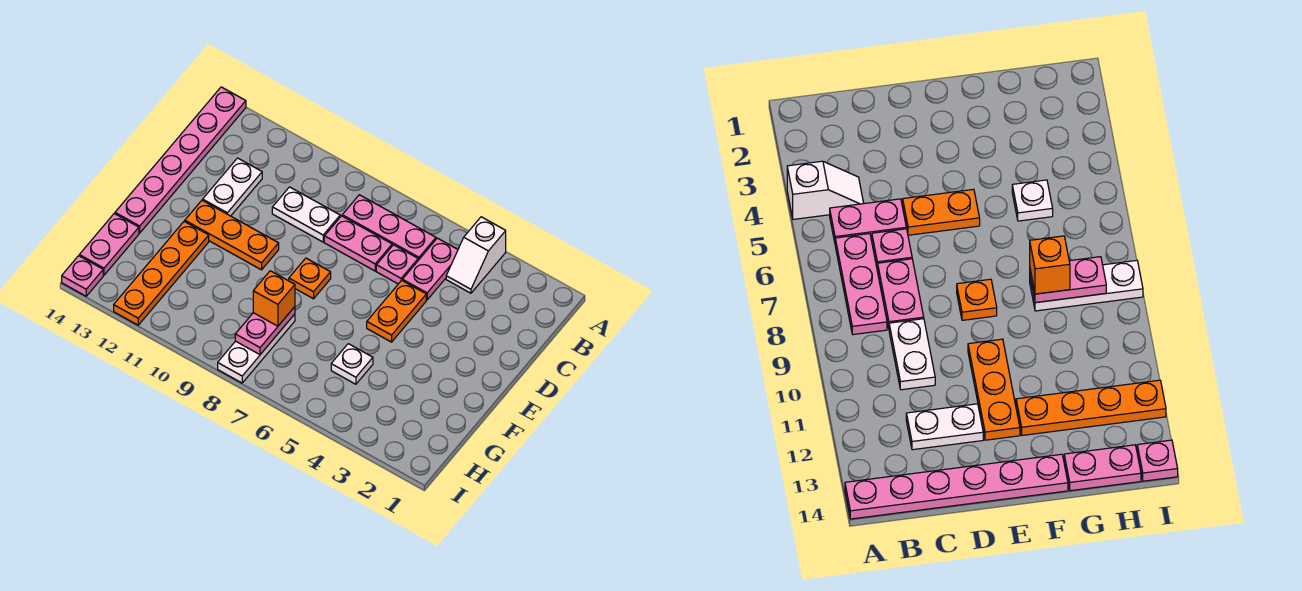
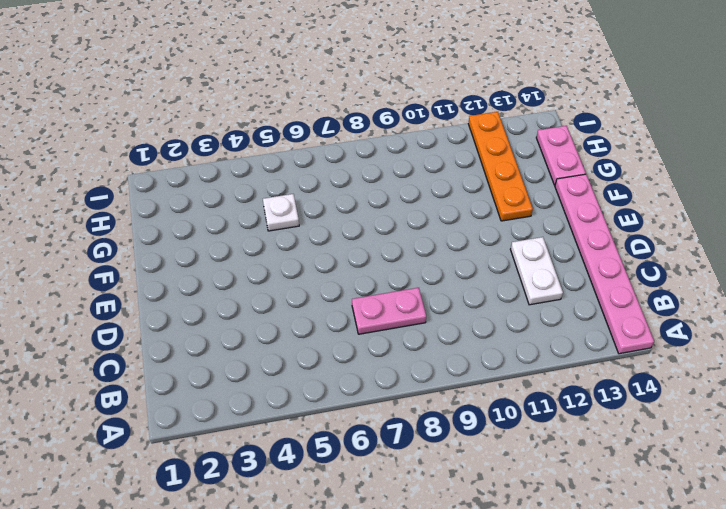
none -> white slope A4:B4 level 1 top A
none -> pink plate B5:C5 level 1
none -> pink plate B6:B8 level 1

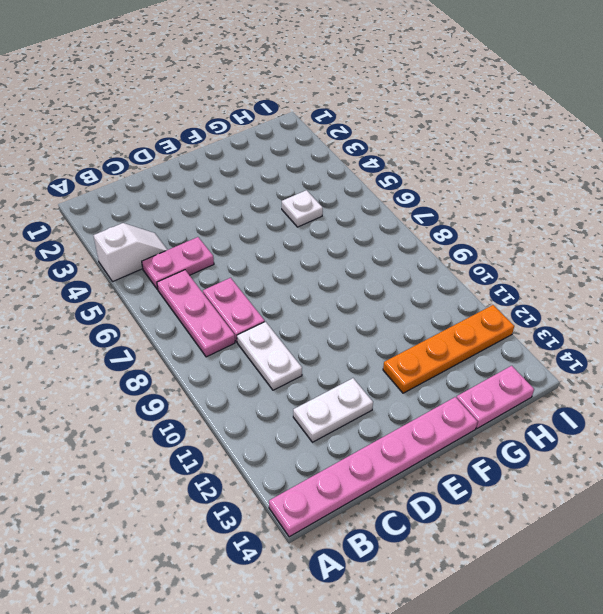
none -> pink plate C6 level 1
none -> orange plate D5:E5 level 1
none -> orange plate E8 level 1

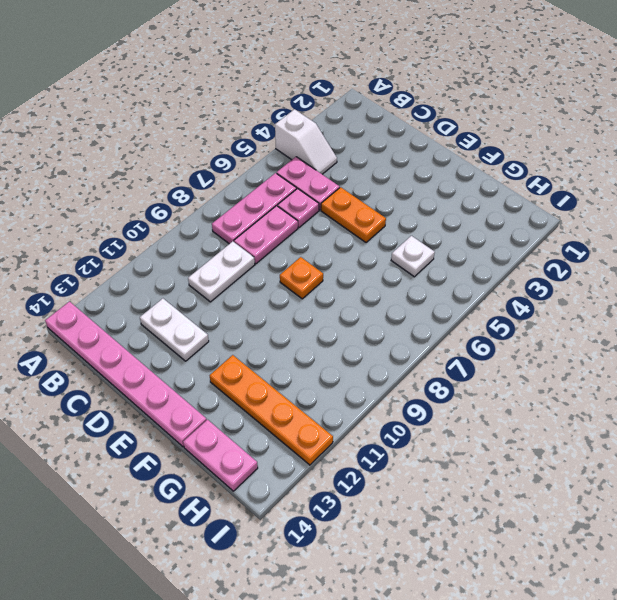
none -> orange plate E10:E12 level 1
none -> white plate G8:I8 level 1
none -> pink plate I14 level 1

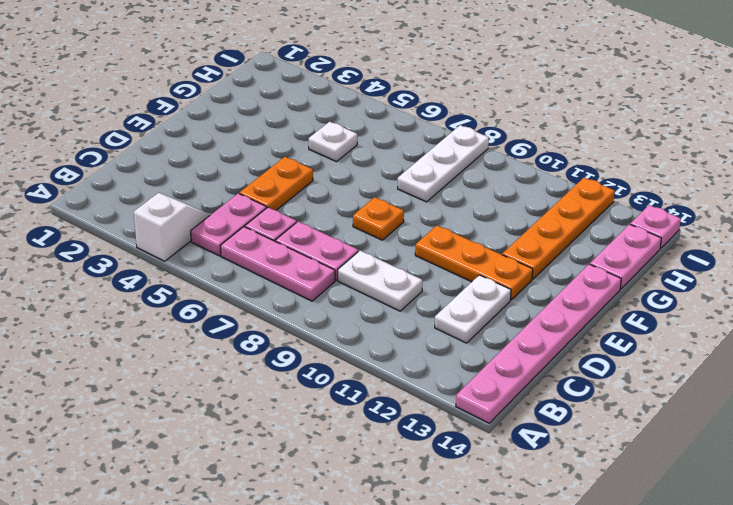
none -> pink plate G8:H8 level 2
none -> orange brick G8 level 3

